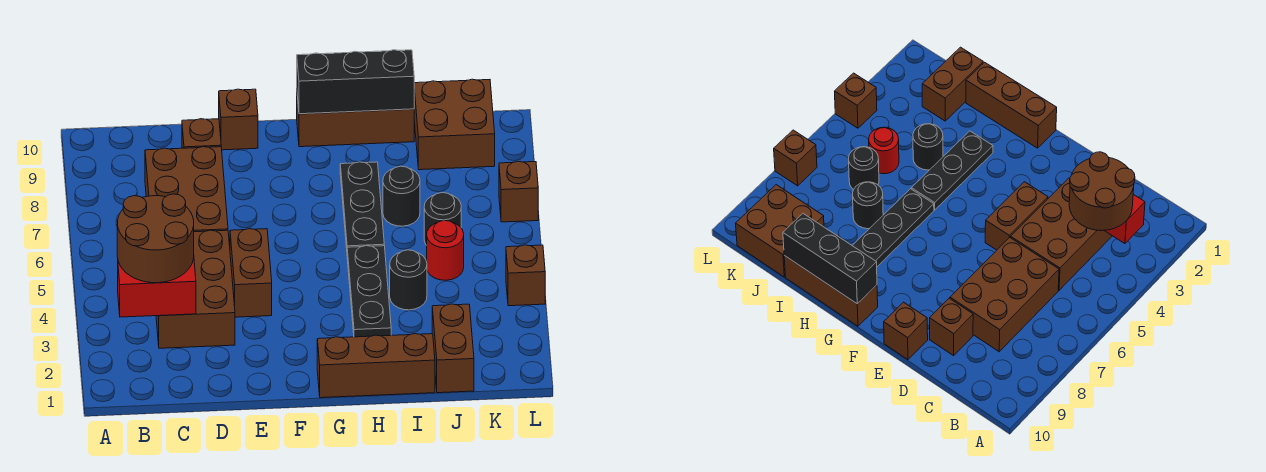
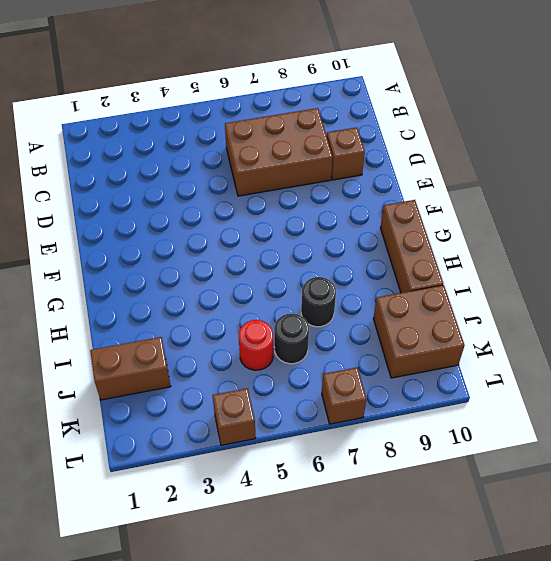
none -> brown brick C3:D5 level 1
none -> brown brick E4:E5 level 1
none -> brown brick E10 level 1

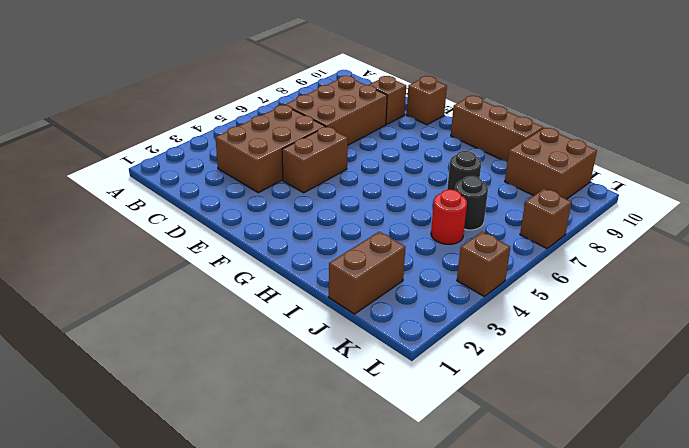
none -> brown brick G1:I1 level 1
none -> black plate H3:H5 level 1
none -> black plate H6:H8 level 1

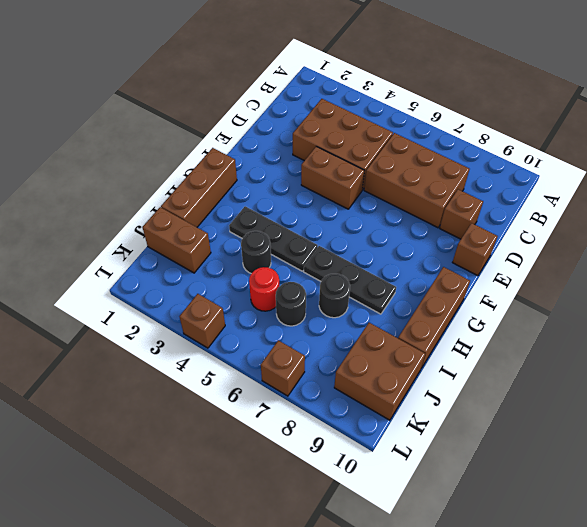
none -> red brick B3:C3 level 2
none -> black brick G10:I10 level 2
none -> brown round brick B3:C4 level 3

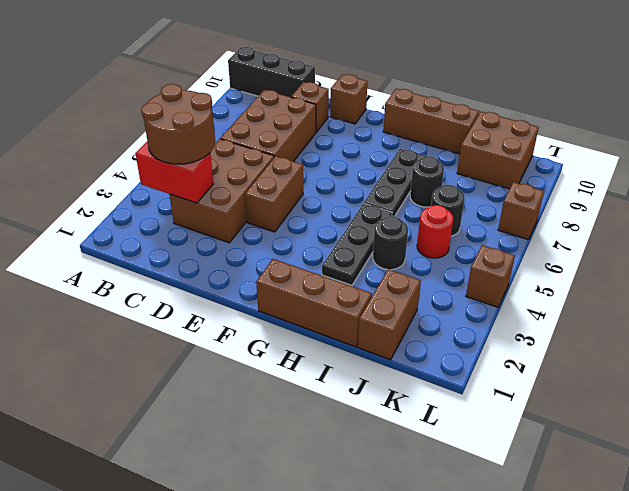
black brick A10:C10 level 1 -> black brick G10:I10 level 2

